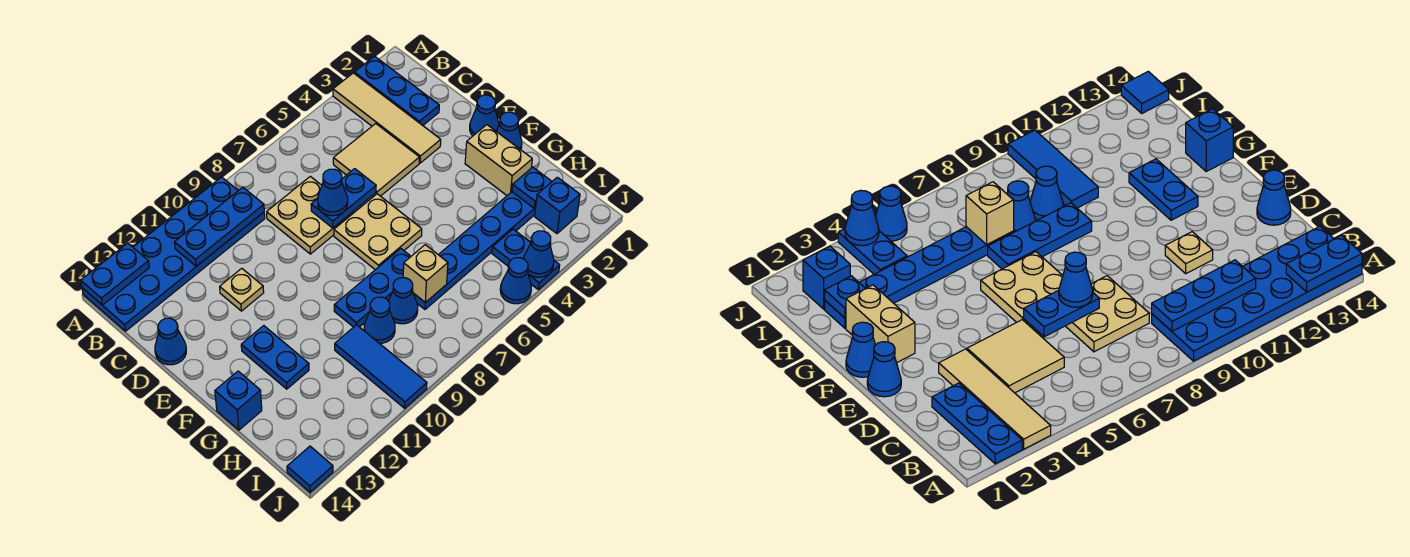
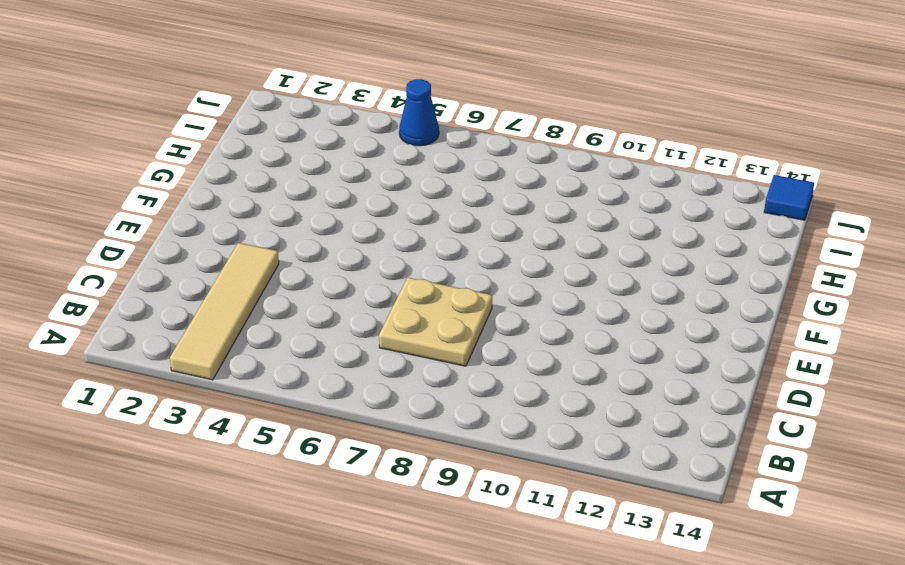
none -> blue plate A2:C2 level 1
none -> blue plate A9:B14 level 1
none -> tan tile C4:D5 level 1

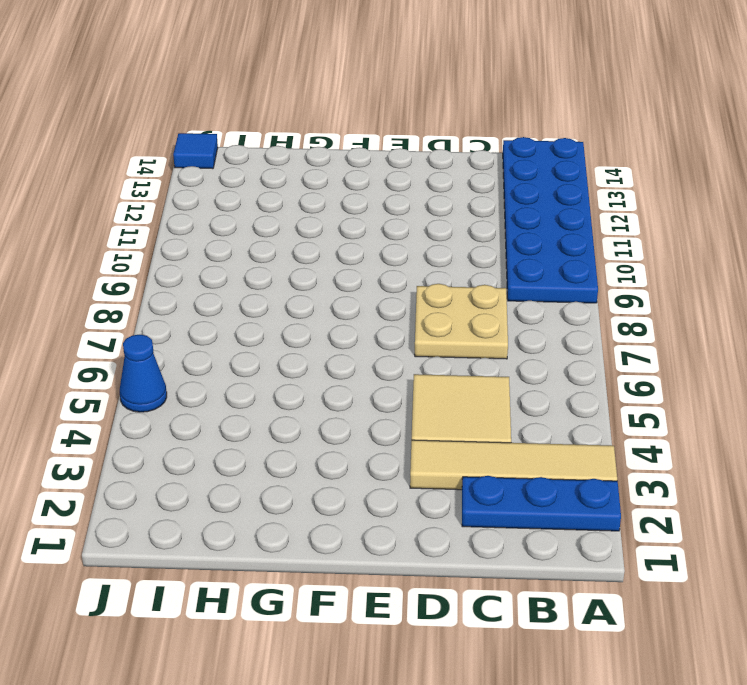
none -> tan plate D11 level 1
none -> blue cone D14 level 1
none -> blue cone E1 level 1

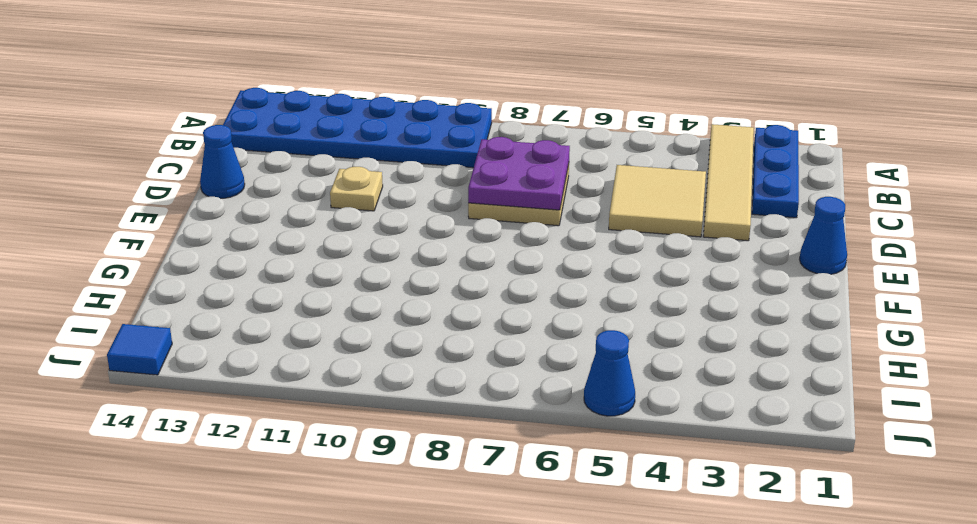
purple plate C7:D8 level 2 -> blue plate D6:D7 level 2
none -> tan plate E6:F7 level 1
none -> blue cone F1 level 1
none -> tan brick F2:G2 level 1

